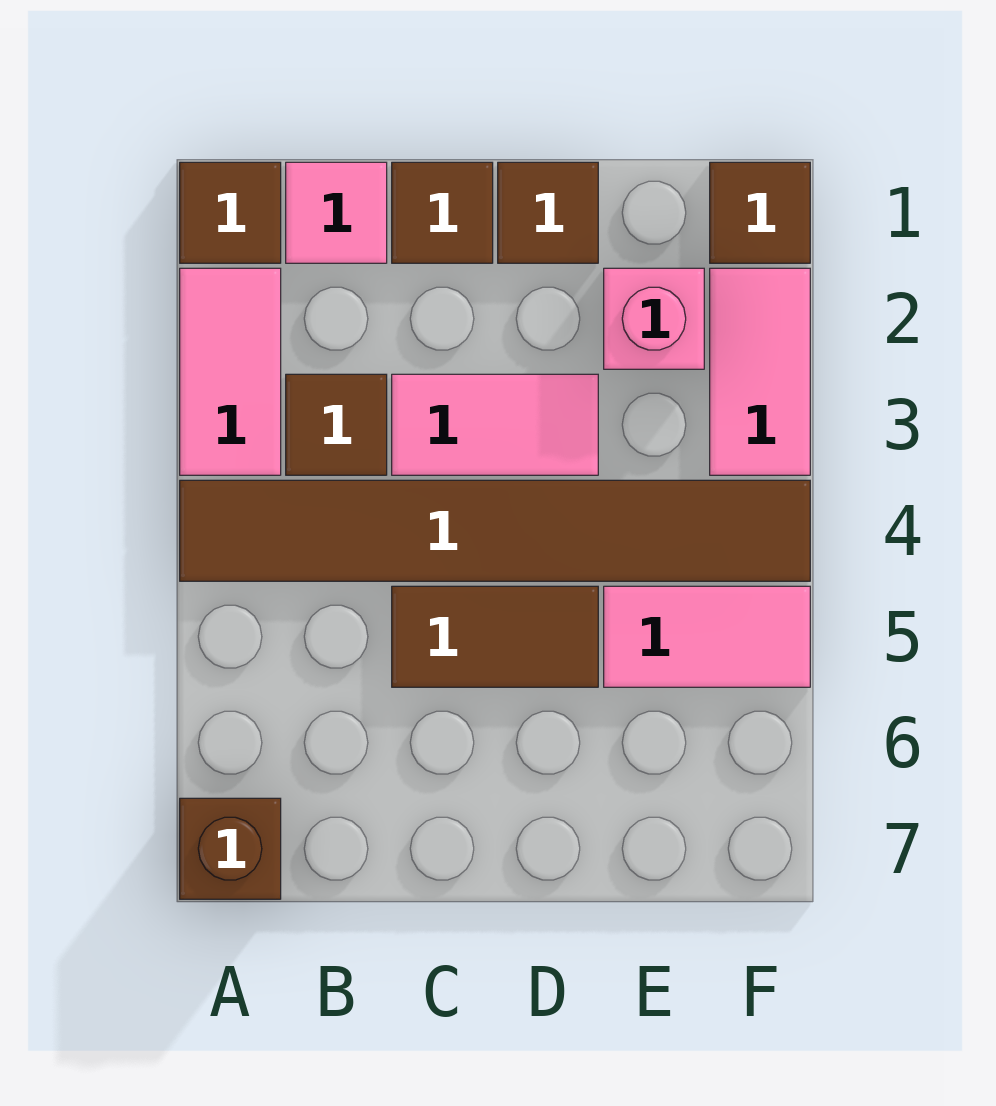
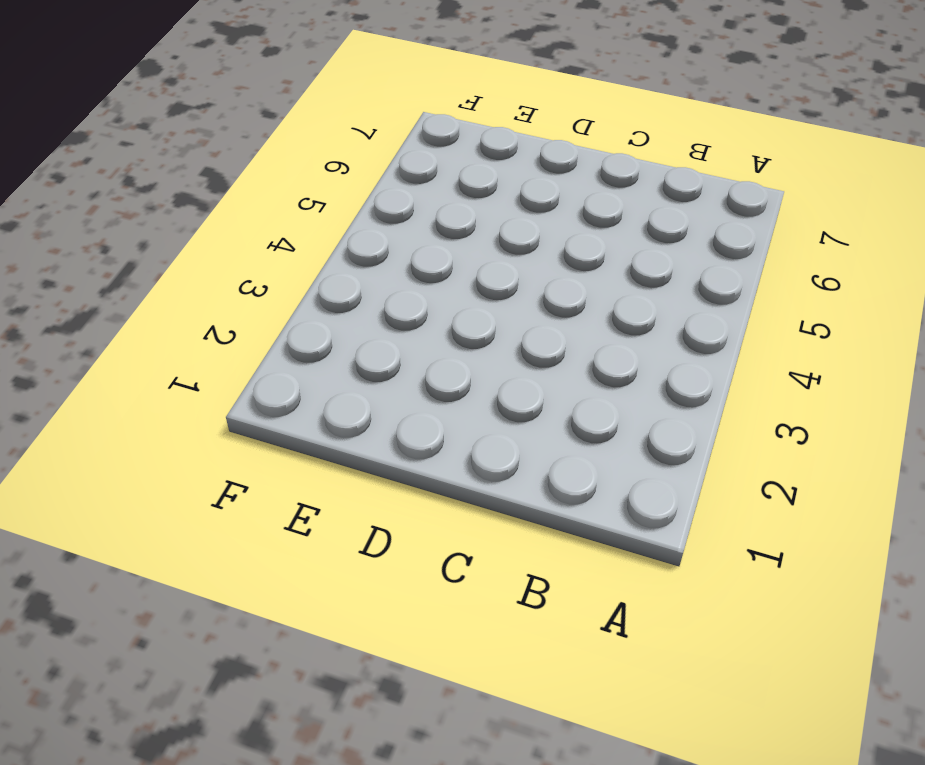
none -> brown tile A1 level 1
none -> pink tile A2:A3 level 1
none -> brown tile A4:F4 level 1

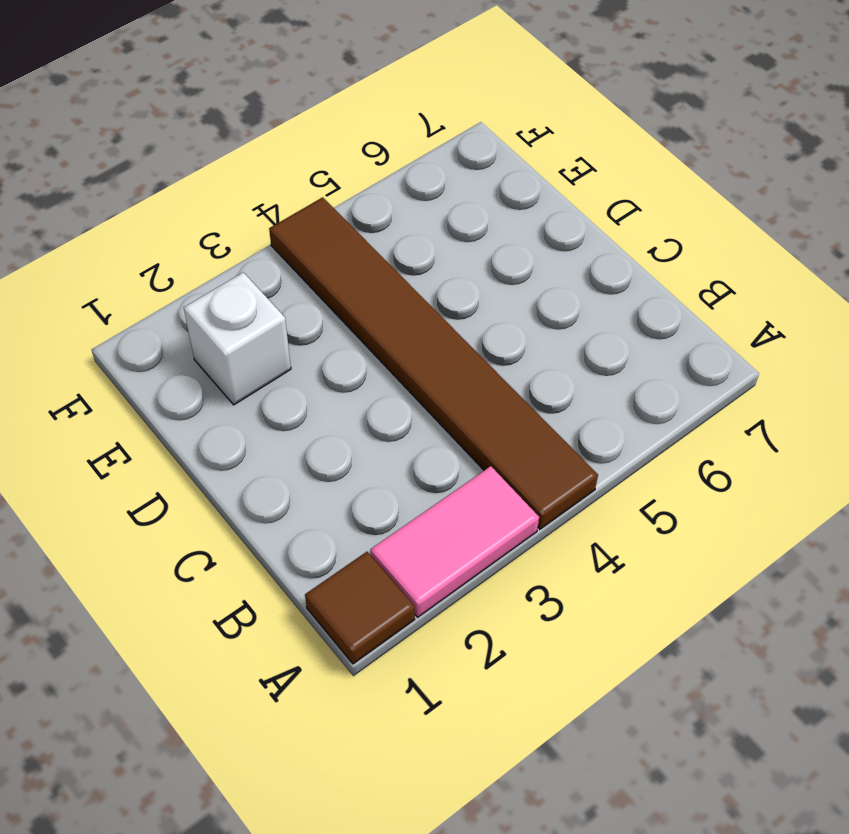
white brick E2 level 1 -> pink brick E2 level 1
none -> brown brick A7 level 1
none -> pink tile B1 level 1
none -> brown tile B3 level 1

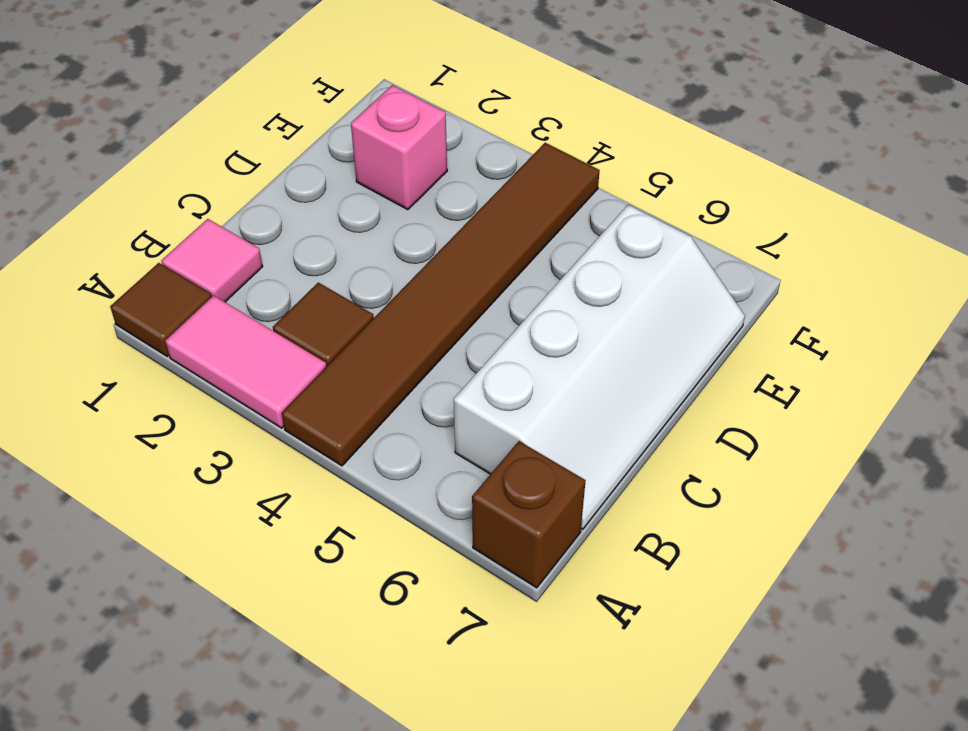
white slope B6:E7 level 1 top 6 -> none
none -> brown tile C1 level 1
none -> pink tile C3:D3 level 1
none -> brown tile C5:D5 level 1

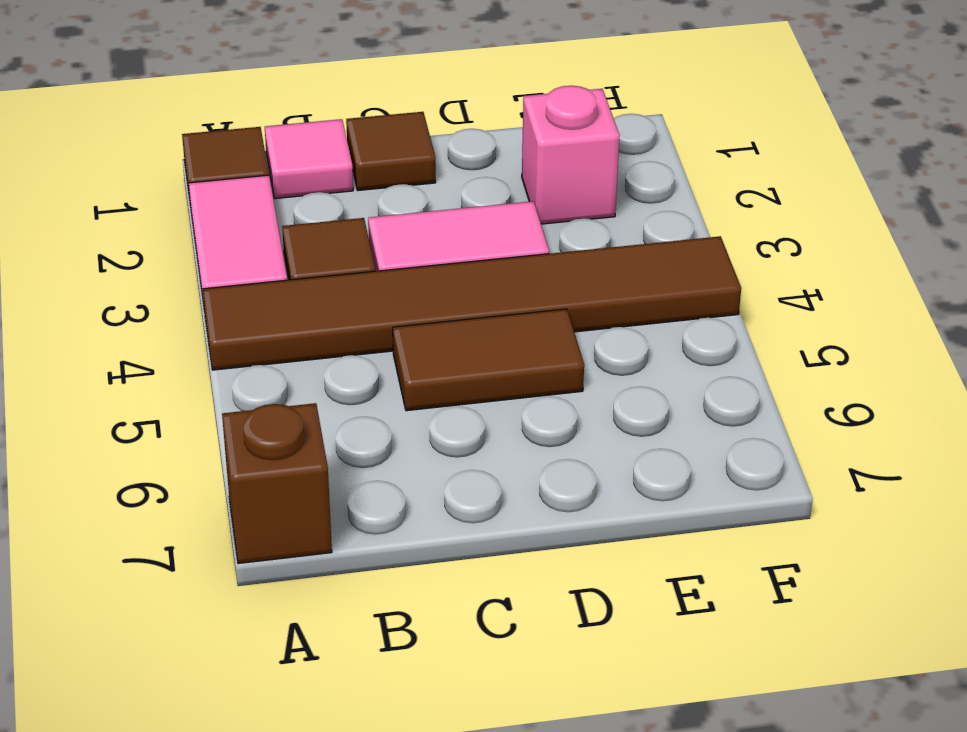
none -> brown tile D1 level 1
none -> pink tile E5:F5 level 1
none -> brown tile F1 level 1

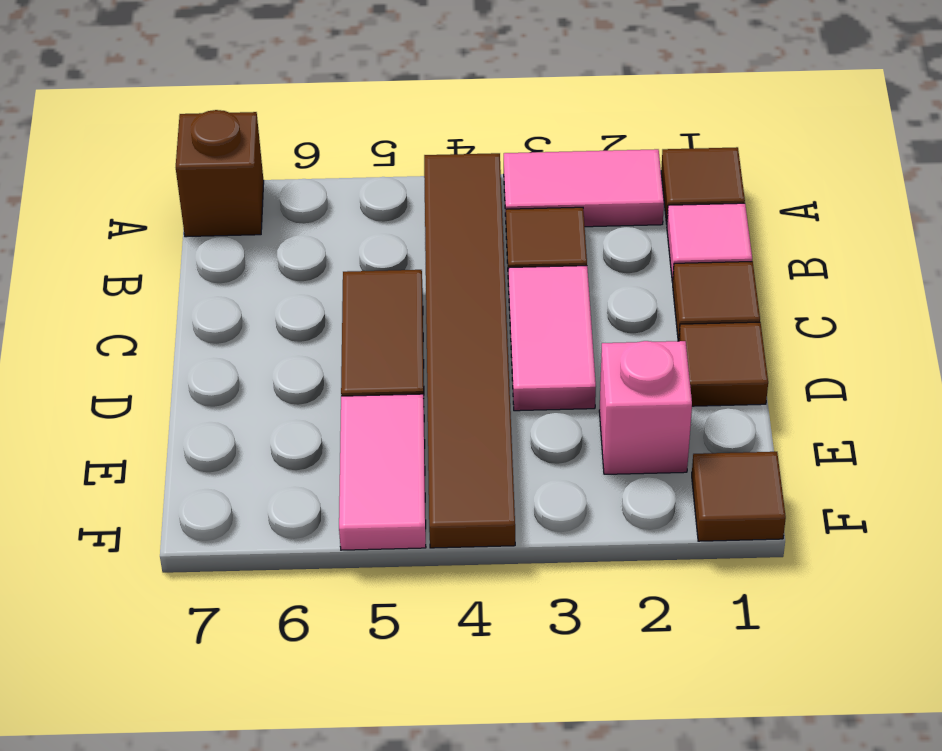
none -> pink tile F2:F3 level 1

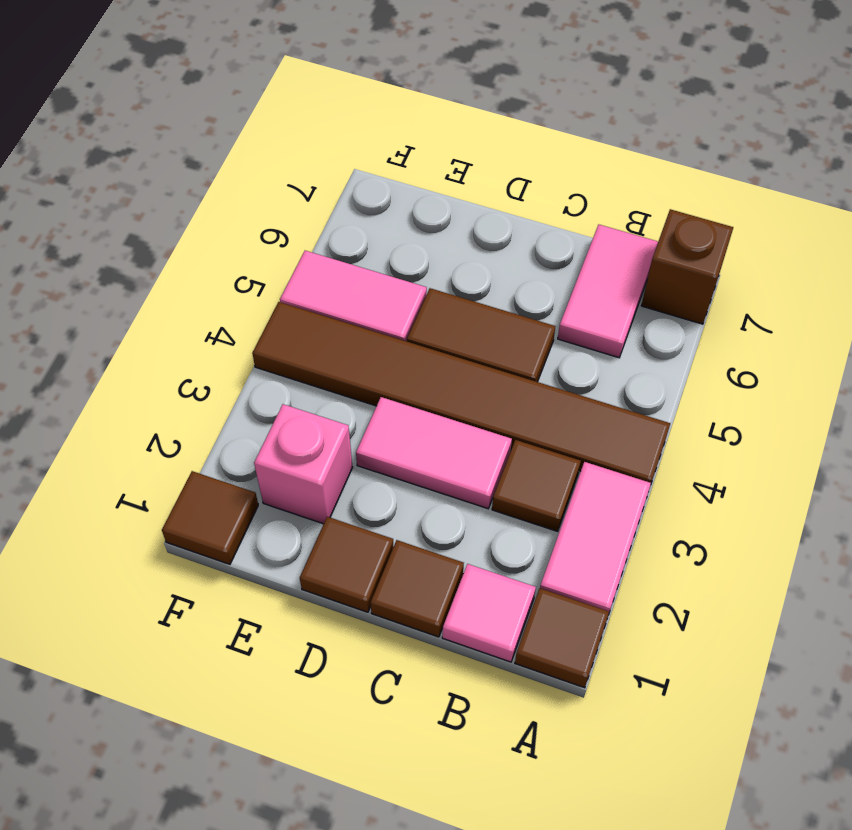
pink tile B6:B7 level 1 -> pink tile F2:F3 level 1

